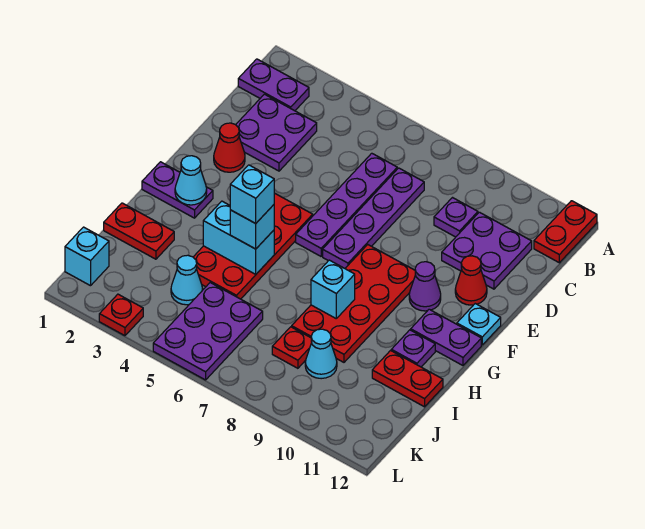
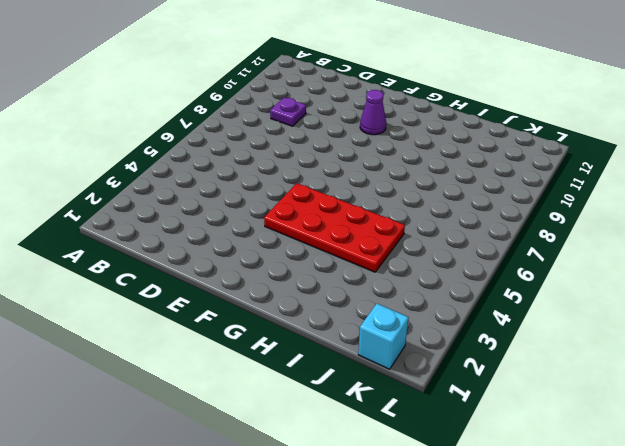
none -> red plate A12:B12 level 1
none -> purple plate B1:B2 level 1
none -> purple plate C2:D3 level 1

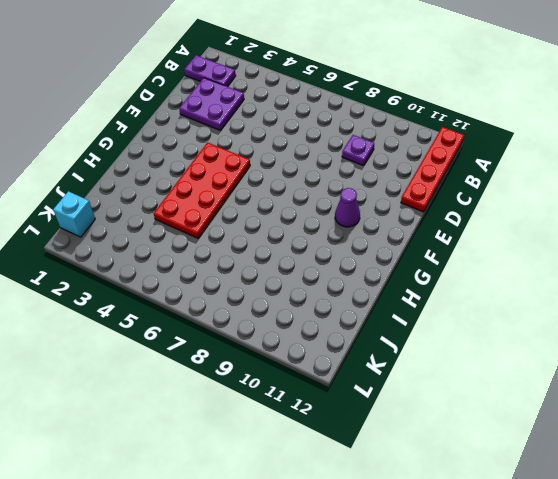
red plate A12:D12 level 1 -> red plate A12:B12 level 1
none -> purple plate C6:F6 level 1
none -> purple plate C7:F7 level 1
none -> purple plate C10:D11 level 1

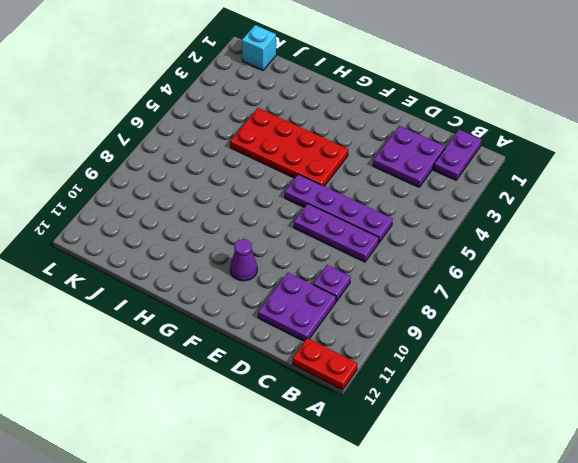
purple plate C7:E7 level 1 -> purple plate C7:F7 level 1
none -> red cone E2 level 1
none -> red cone E11 level 1
none -> red plate F8:I9 level 1

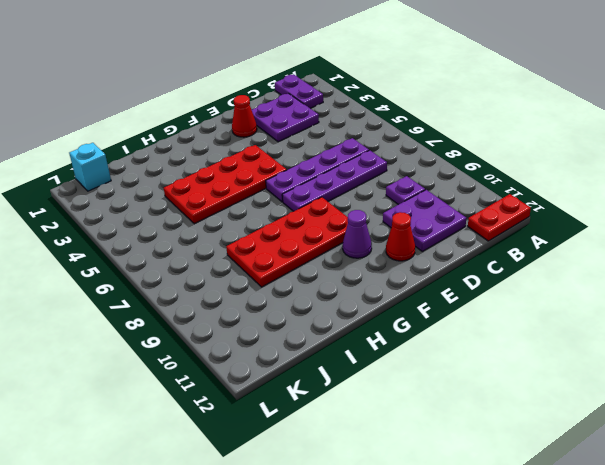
none -> cyan plate F12 level 1
none -> purple plate G1:G2 level 1
none -> purple plate G11:G12 level 1

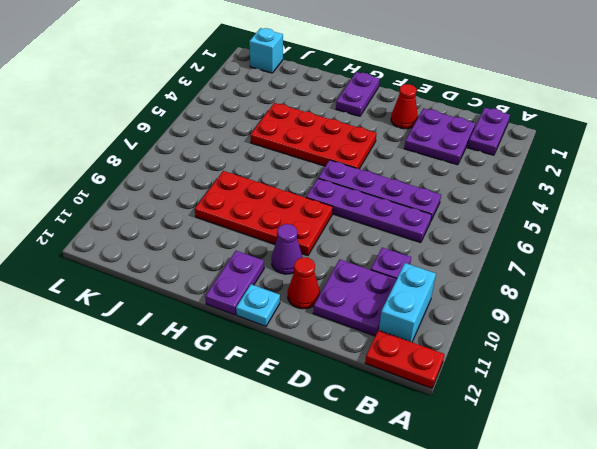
cyan brick B10:B11 level 1 -> cyan brick H4:H5 level 2
none -> purple plate H11 level 1
none -> red plate I1:I2 level 1
none -> red plate I11:I12 level 1

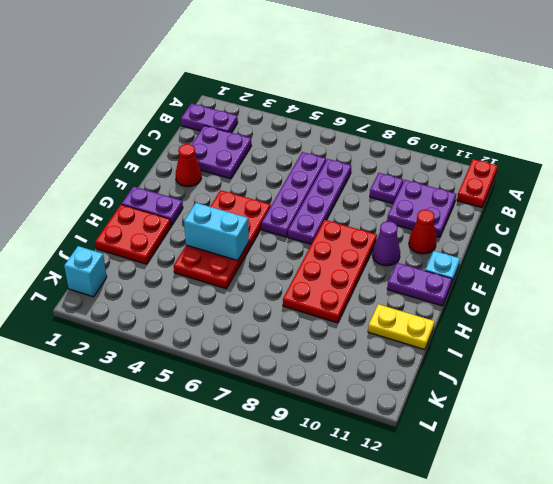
red plate H1:I2 level 1 -> red plate I1:I2 level 1
yellow plate I11:I12 level 1 -> red plate I11:I12 level 1
none -> purple plate H11 level 1
none -> cyan cone J4 level 1
none -> purple plate J5:L6 level 1

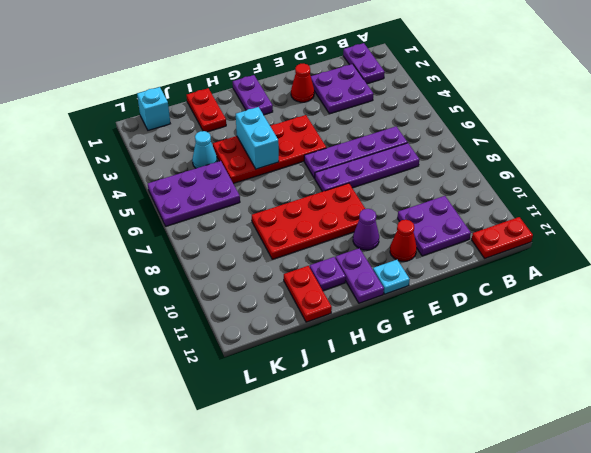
none -> purple plate C9 level 1
none -> red plate J8 level 1
none -> cyan cone J9 level 1

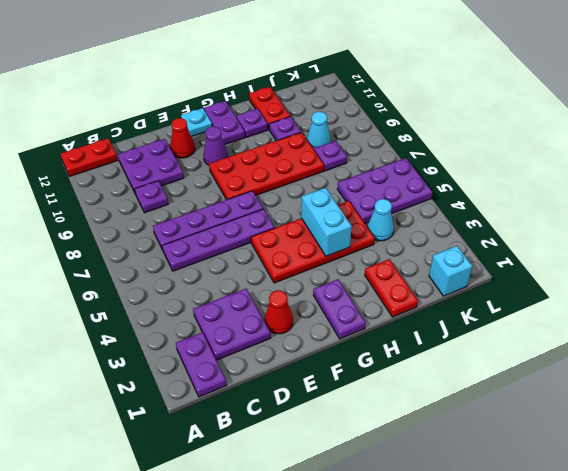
purple plate I10 level 1 -> none
purple plate J8 level 1 -> red plate J8 level 1
none -> red plate L3 level 1
none -> cyan cone G2 level 2
none -> cyan brick H8 level 2

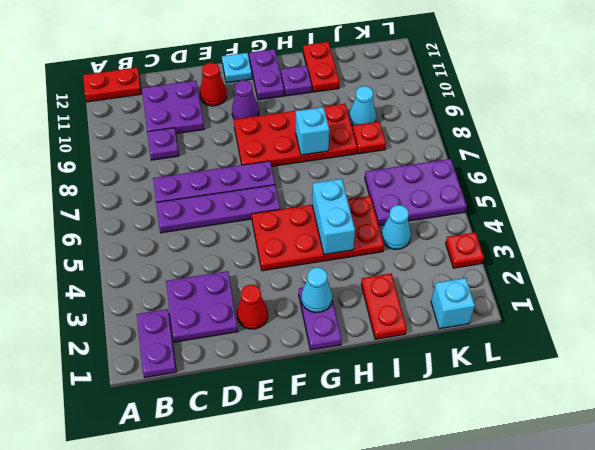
none -> cyan brick H5 level 3
none -> cyan brick H5 level 4

